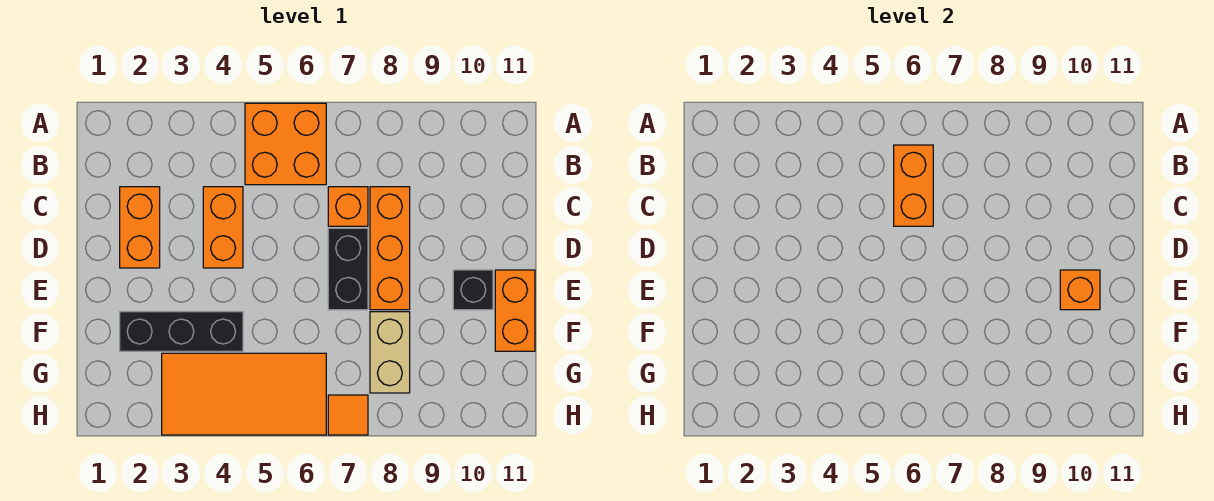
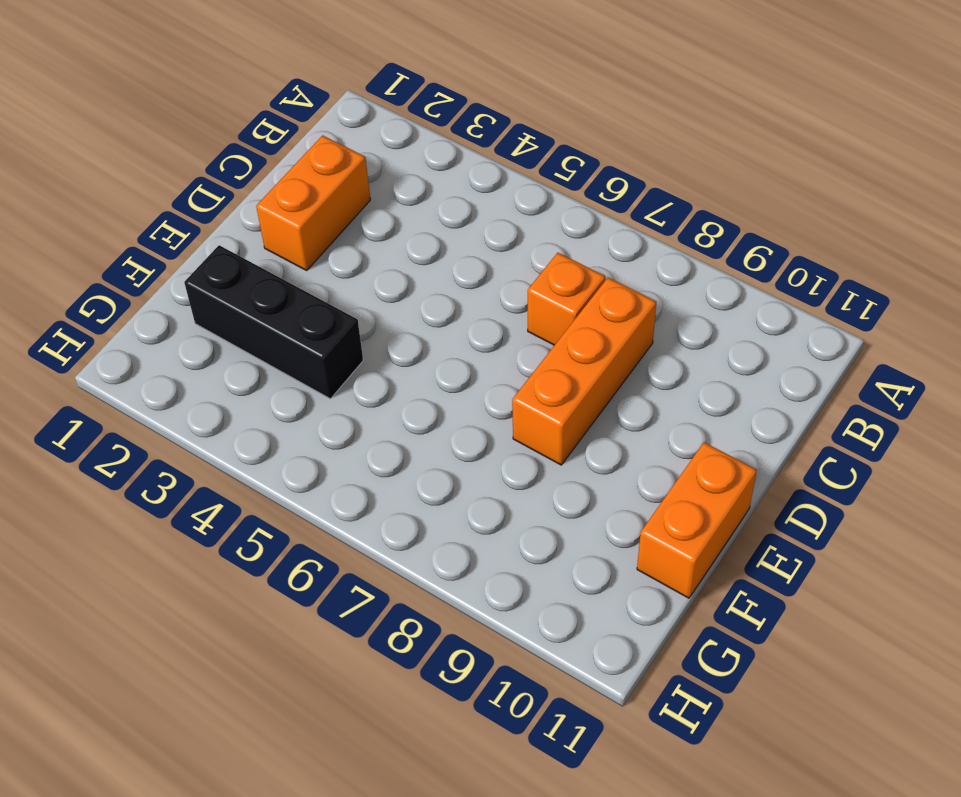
none -> orange brick A5:B6 level 1
none -> orange brick C4:D4 level 1
none -> black brick D7:E7 level 1

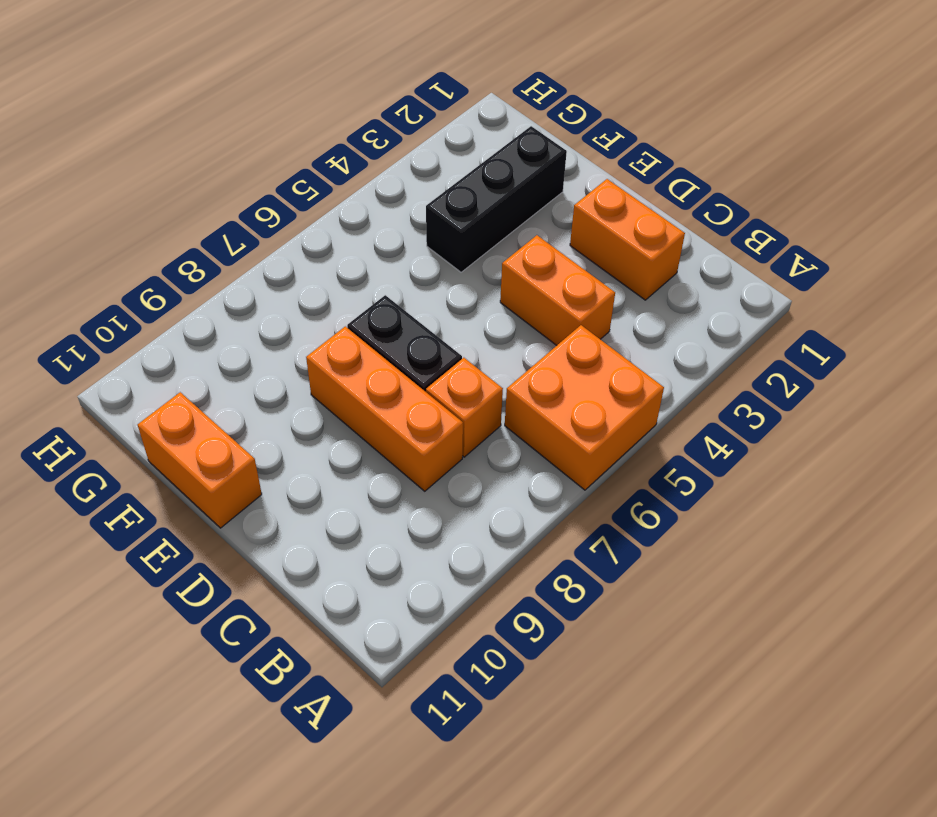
none -> black brick E10 level 1
none -> tan brick F8:G8 level 1
none -> orange tile G3:H6 level 1

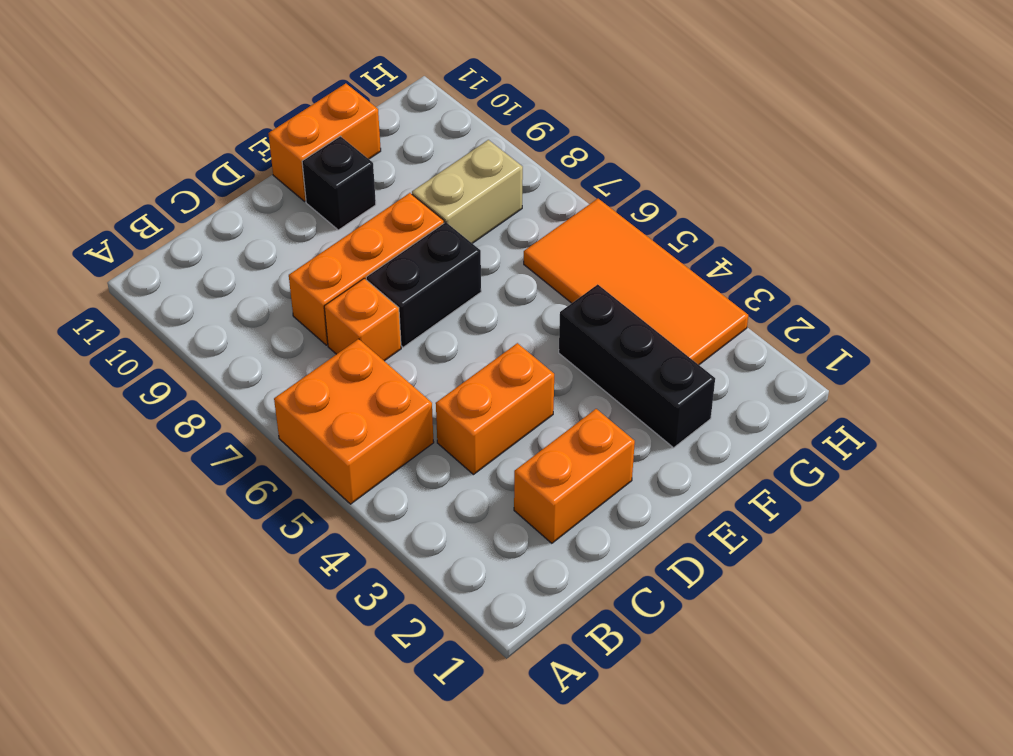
none -> orange tile H7 level 1
none -> orange brick B6:C6 level 2
none -> orange brick E10 level 2

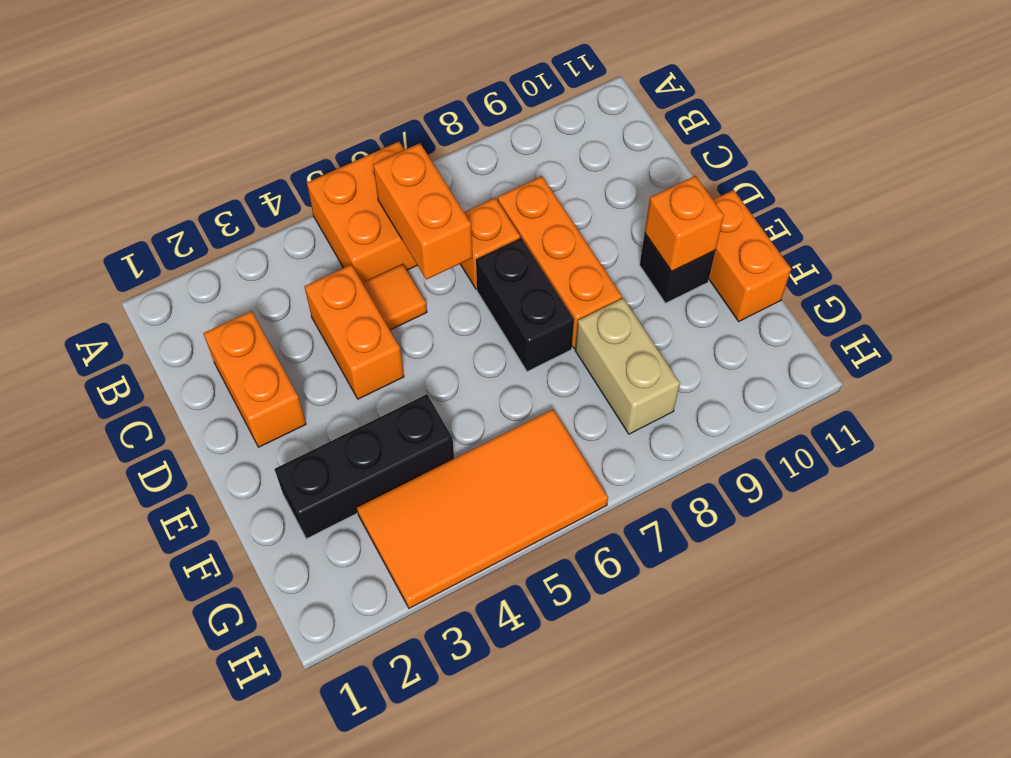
orange tile C5 level 1 -> orange tile H7 level 1

